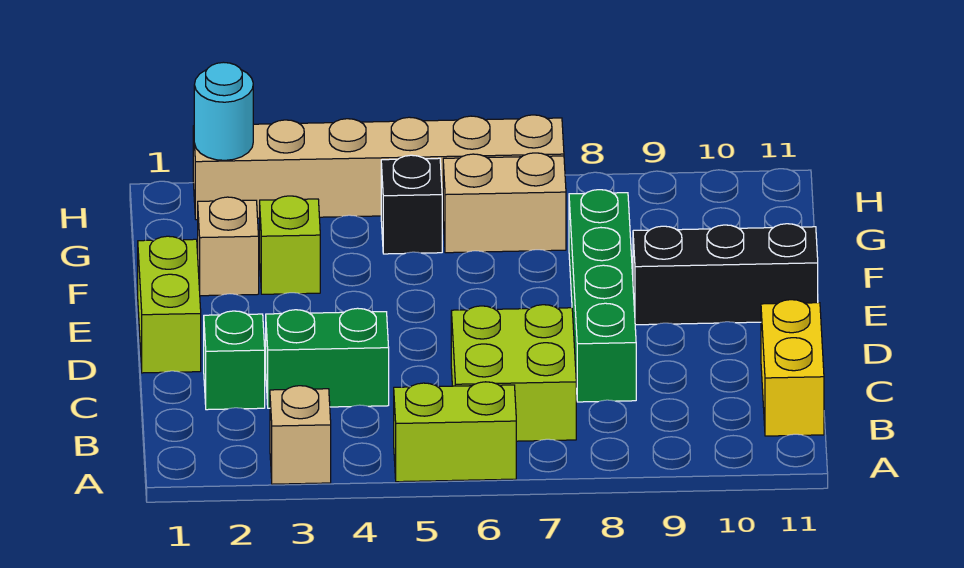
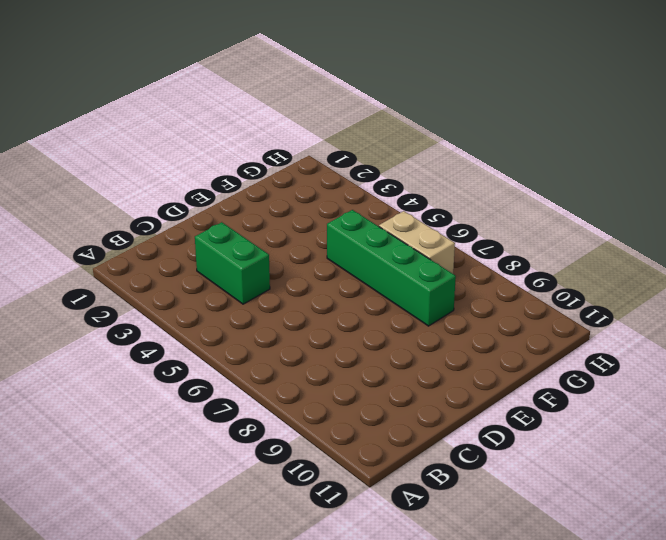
green brick F5:F8 level 1 -> green brick C8:F8 level 1
none -> tan brick A3 level 1
none -> lime brick A5:A6 level 1
none -> lime brick B6:C7 level 1

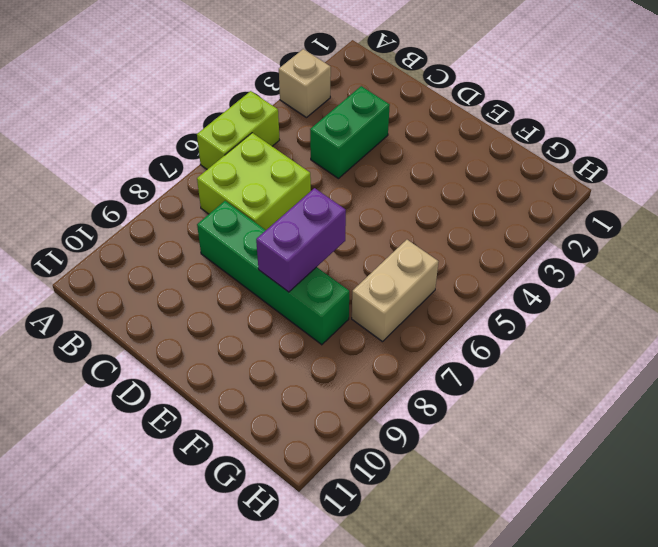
purple brick E7:E8 level 2 -> none
none -> yellow brick B11:C11 level 1
none -> green brick C2 level 1
none -> lime brick D1:E1 level 1

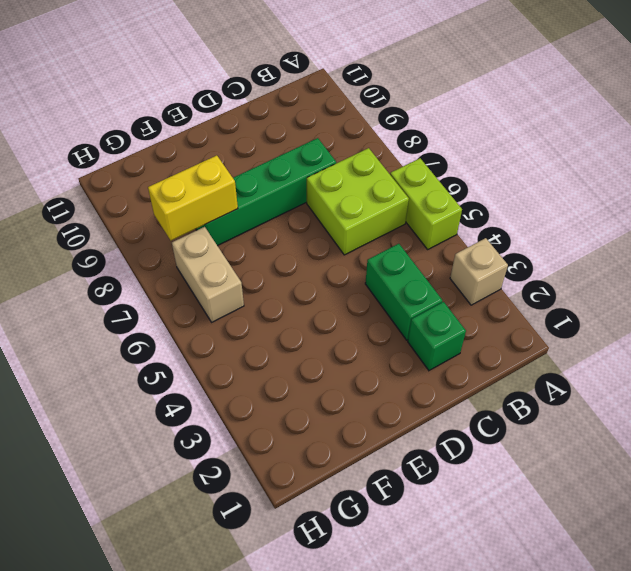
yellow brick F8:G8 level 2 -> yellow brick B11:C11 level 1
none -> lime brick D1:E1 level 1
none -> black brick E9:E11 level 1
none -> tan brick F2 level 1

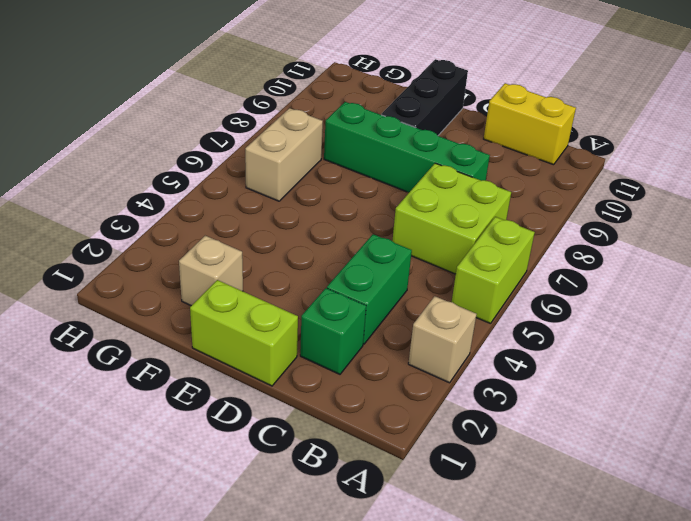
none -> lime brick F3 level 1
none -> black brick G5 level 1
none -> tan brick H2:H7 level 1

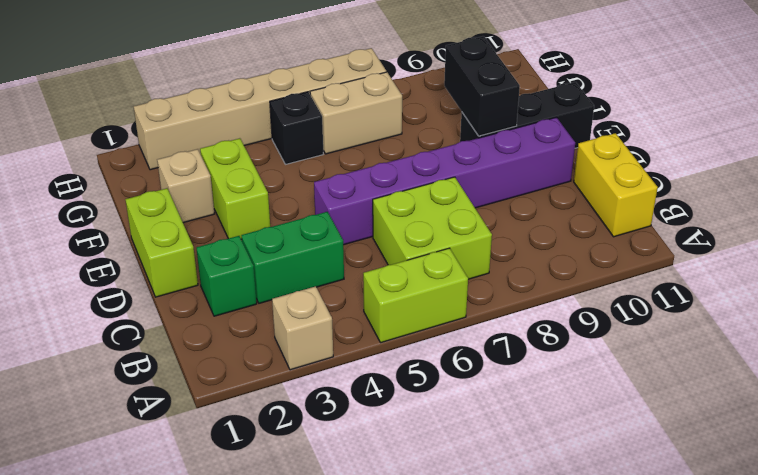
purple brick D5:D10 level 1 -> green brick C8:F8 level 1
lime brick E3:F3 level 1 -> lime brick F3 level 1
black brick E9:F9 level 2 -> none
none -> cyan round brick H2 level 2

